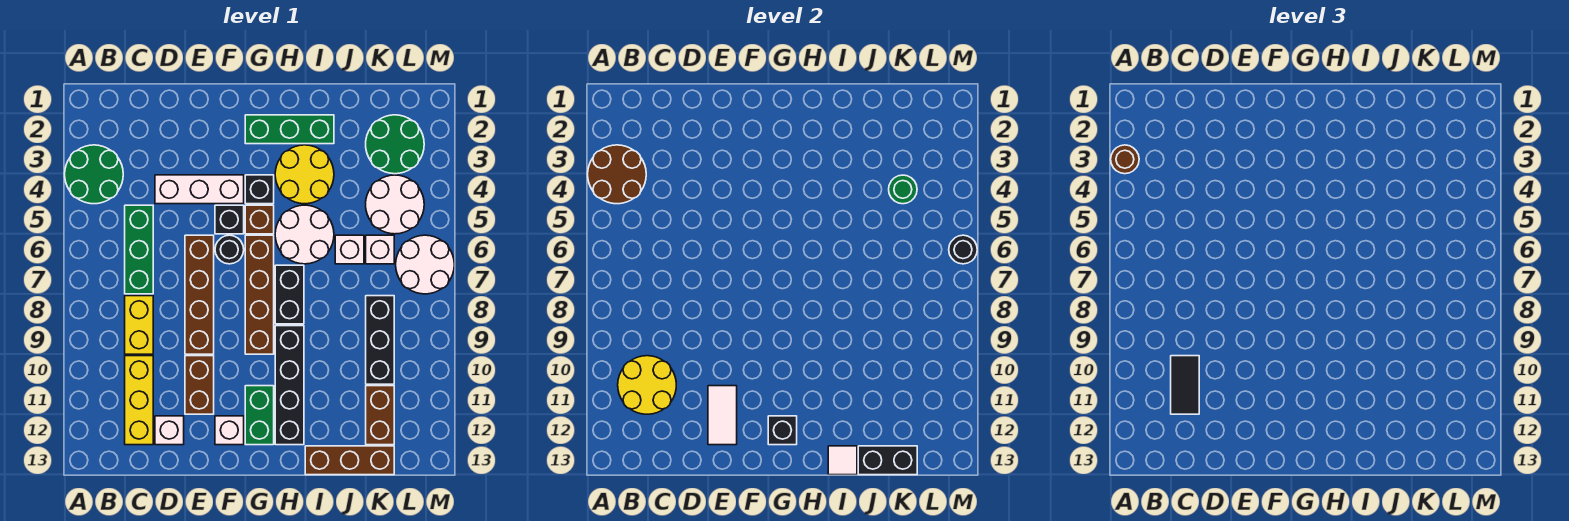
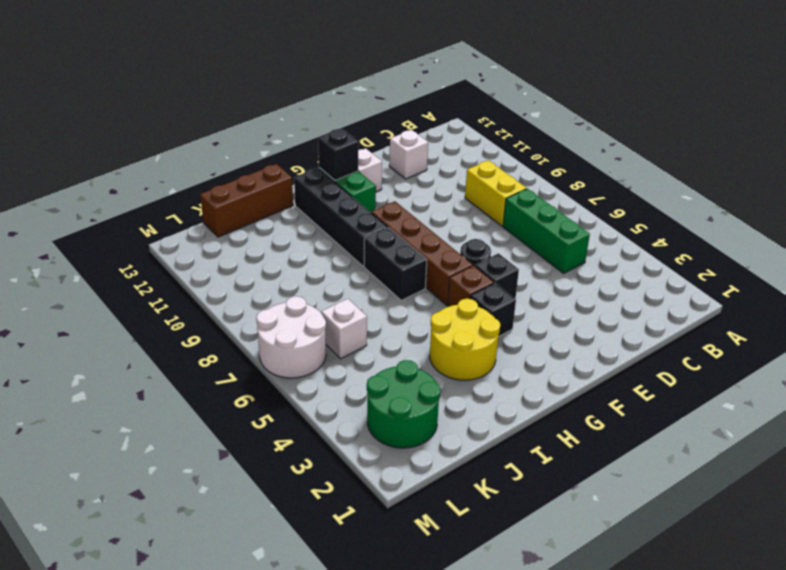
none -> green round brick A3:B4 level 1
none -> yellow brick C10:C12 level 1
none -> white brick D4:F4 level 1
none -> brown brick E6:E9 level 1

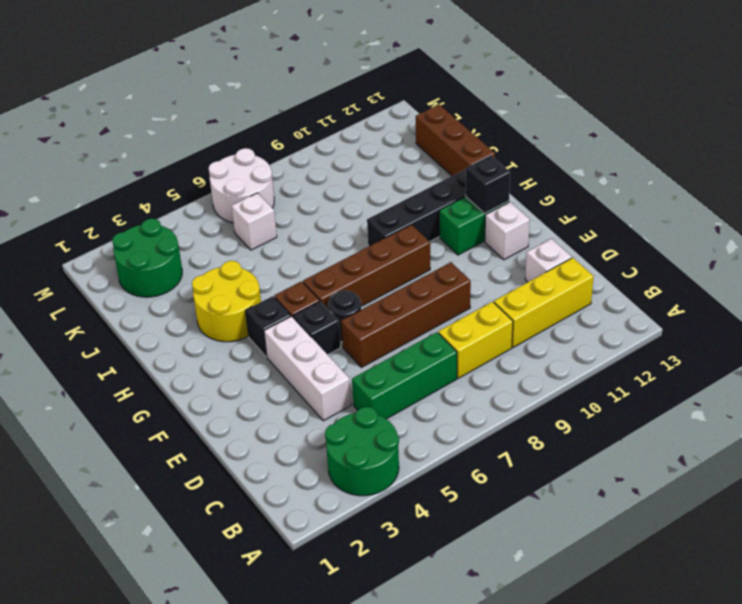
none -> brown brick E10:E11 level 1
none -> green brick G2:I2 level 1
none -> white round brick H5:I6 level 1
none -> black brick H7:H8 level 1

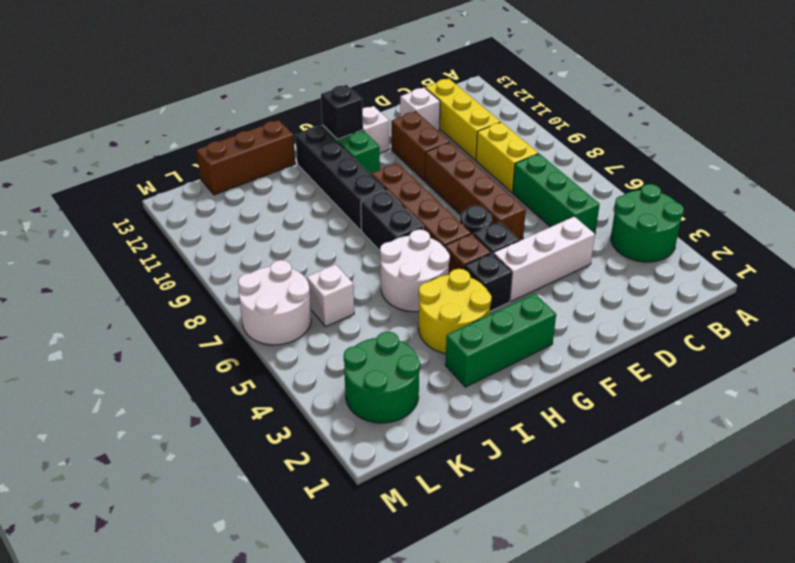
none -> white brick J6 level 1
none -> white round brick K4:L5 level 1
none -> black brick K8:K10 level 1
none -> brown brick K11:K12 level 1

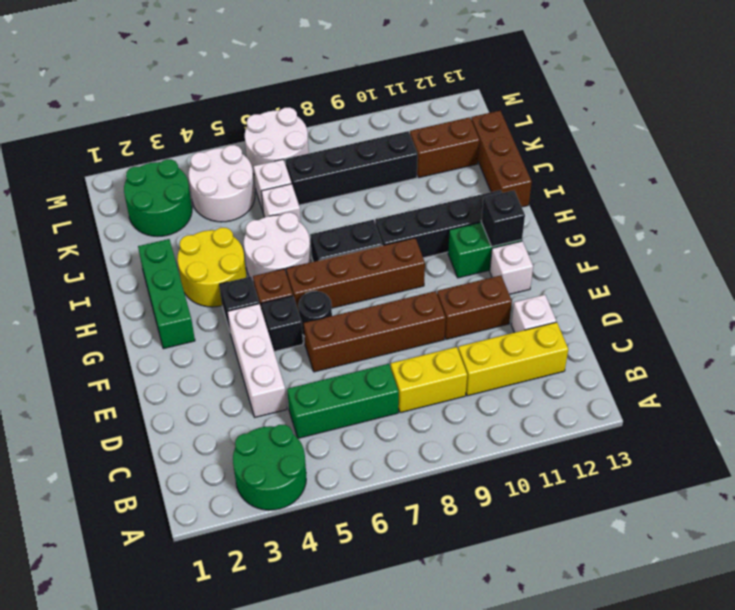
black brick K7:K10 level 1 -> black brick K8:K10 level 1
none -> brown round brick A3:B4 level 2
none -> yellow round brick B10:C11 level 2
none -> white tile E11:E12 level 2
none -> white tile I13 level 2

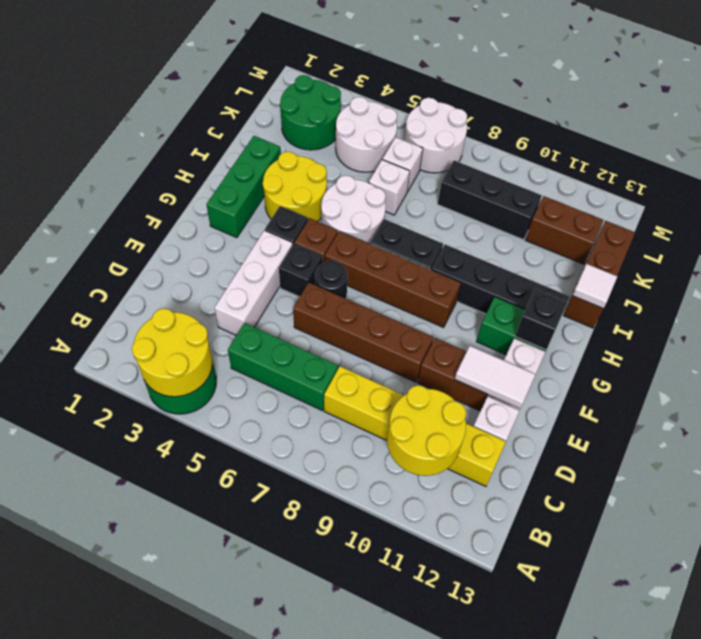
yellow round brick A3:B4 level 2 -> brown round brick A3:B4 level 2
none -> black brick J13:K13 level 2
none -> green round brick K4 level 2
none -> black round brick M6 level 2
none -> brown round brick A3 level 3

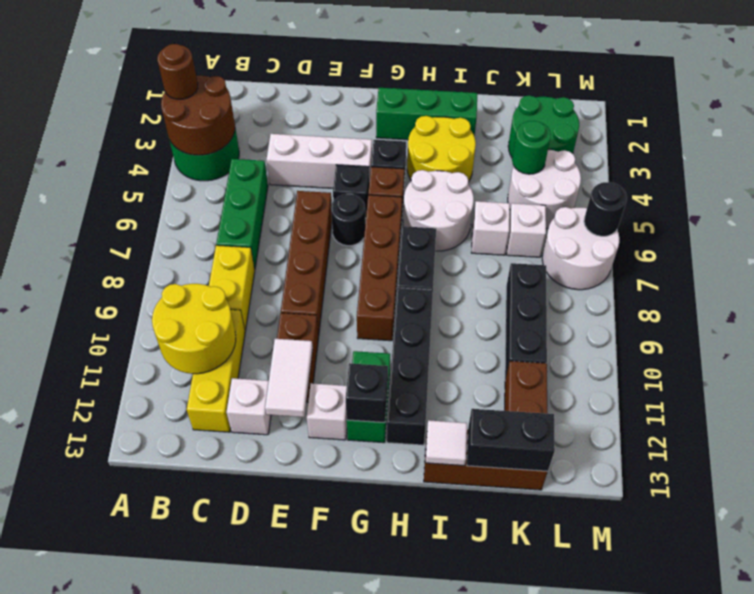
none -> black tile C10:C11 level 3

